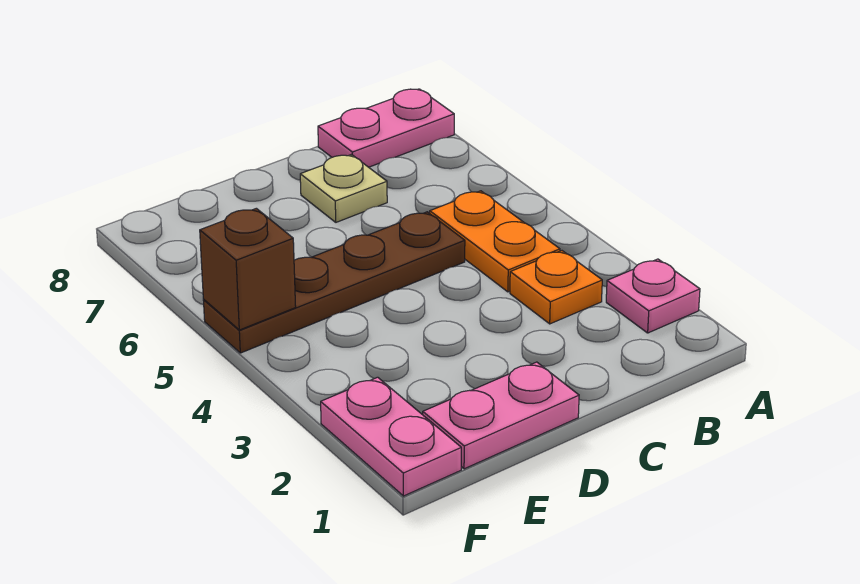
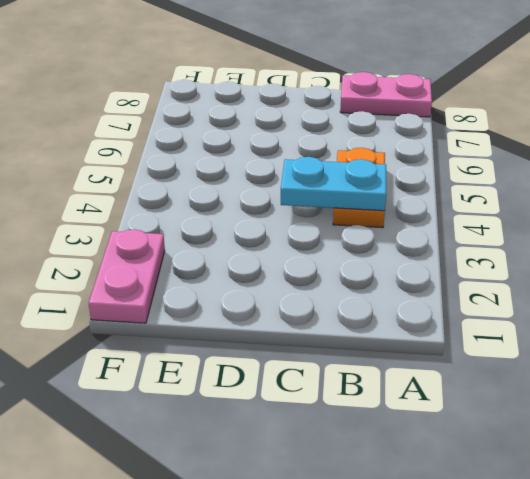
cyan plate B4:C4 level 2 -> none
none -> pink plate A2 level 1
none -> orange plate B3 level 1

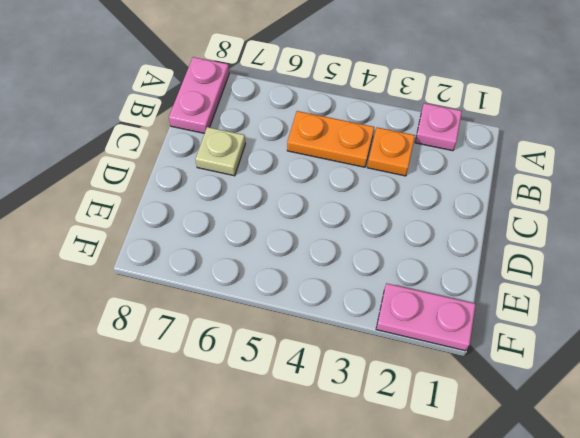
none -> brown plate C5:F5 level 1
none -> pink plate D1:E1 level 1

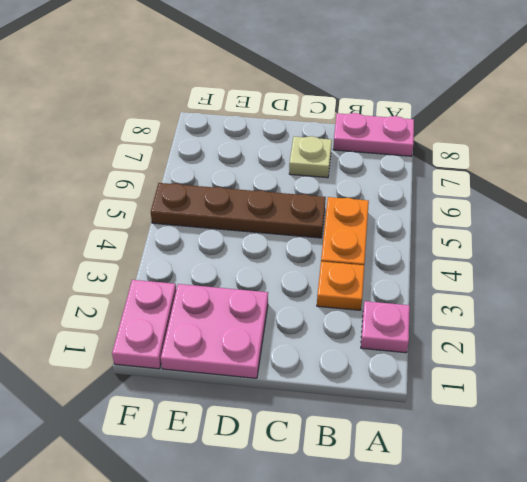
pink plate D1:E2 level 1 -> pink plate D1:E1 level 1
none -> brown brick F5 level 2

